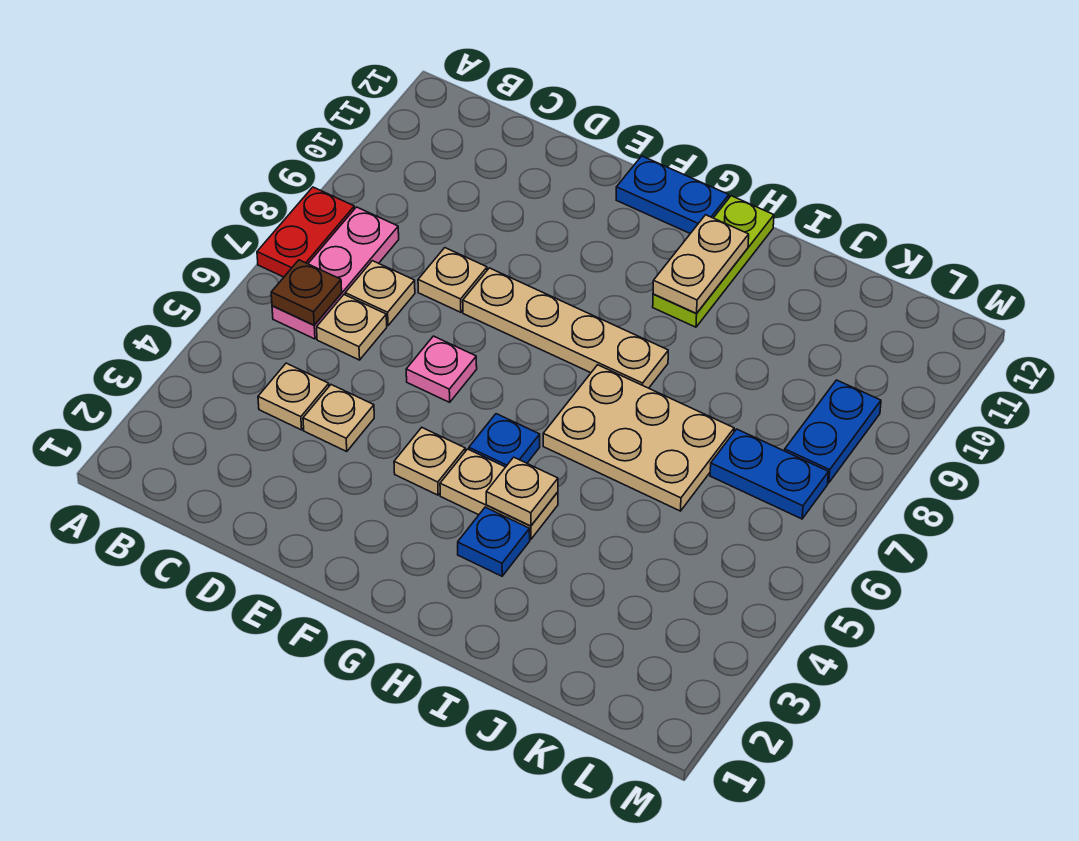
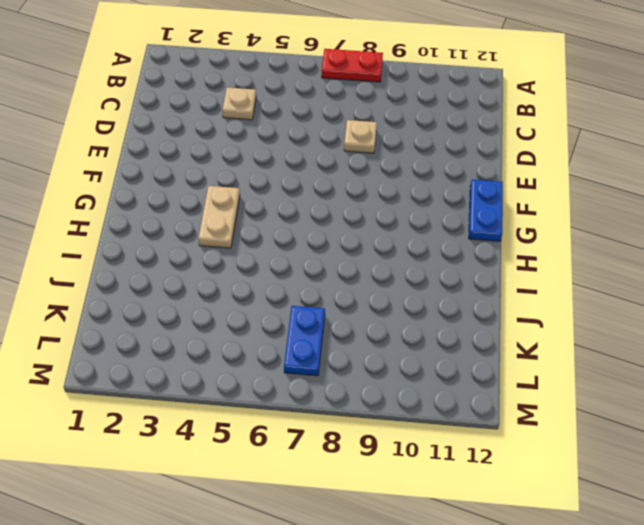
none -> pink plate B6:B8 level 1
none -> tan plate C6 level 1
none -> tan plate C7 level 1

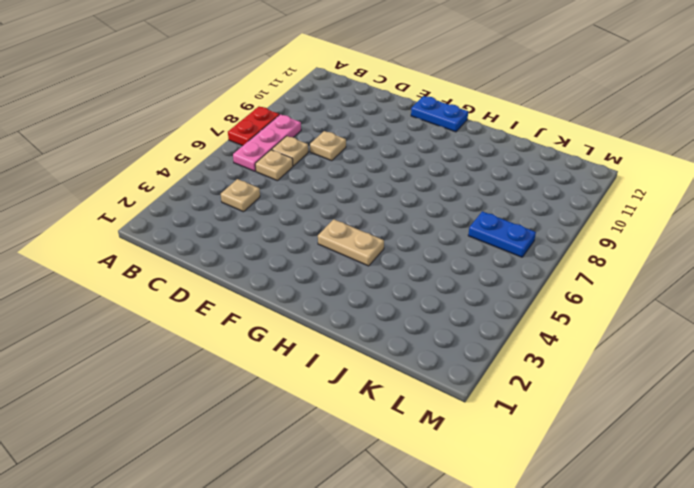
none -> tan plate D4 level 1
none -> pink plate E6 level 1
none -> tan plate E8:H8 level 1

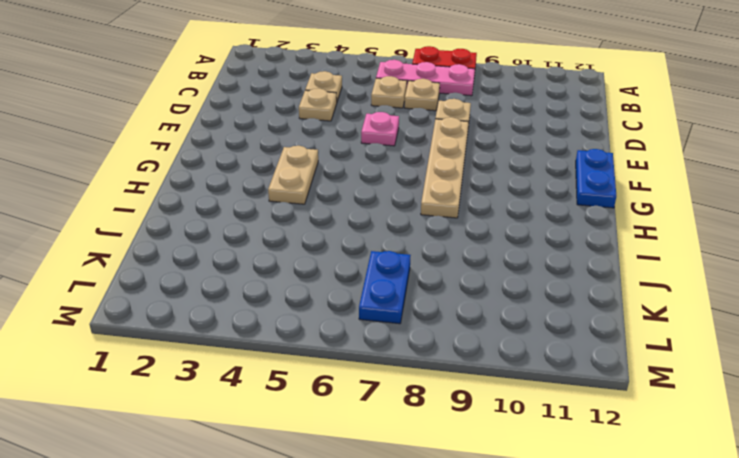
none -> tan plate F4 level 1
none -> blue plate G5 level 1
none -> blue plate H3 level 1

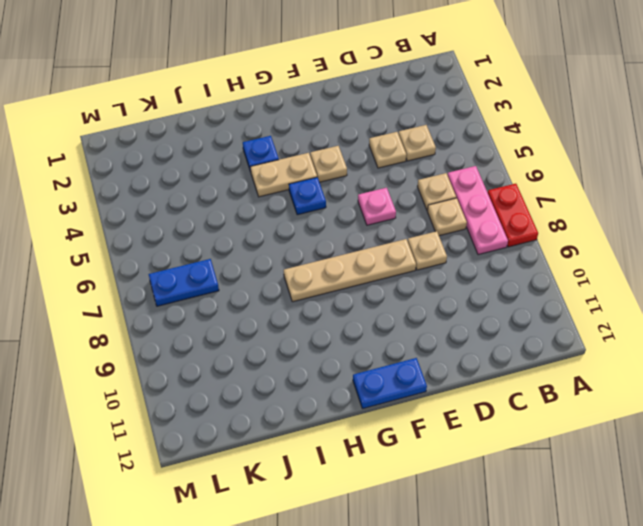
none -> tan plate H6:J7 level 1
none -> lime plate H10:H12 level 1
none -> blue plate L8:L9 level 1

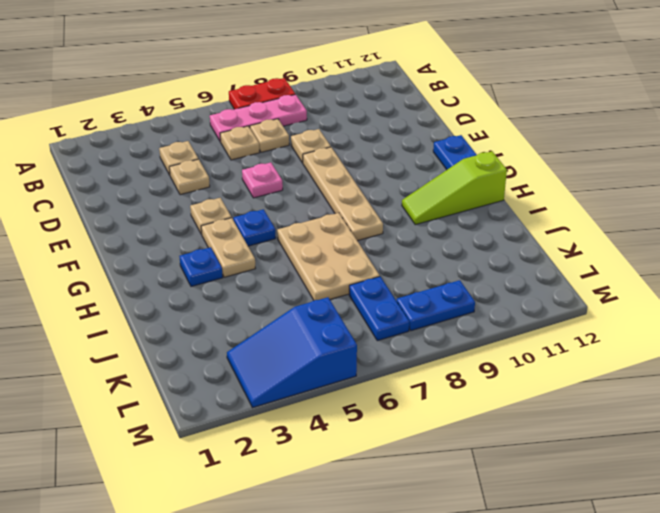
lime slope H10:H12 level 1 top 12 -> lime plate H10:H12 level 1
blue slope L3:M5 level 1 top 5 -> none
none -> brown plate B6 level 2
none -> tan plate H4 level 2
none -> tan plate H10:H11 level 2

